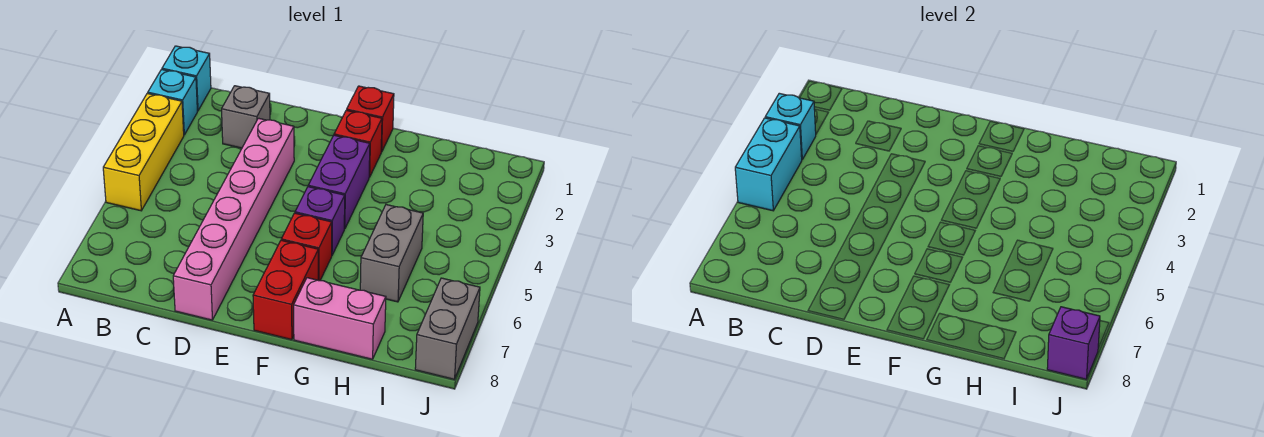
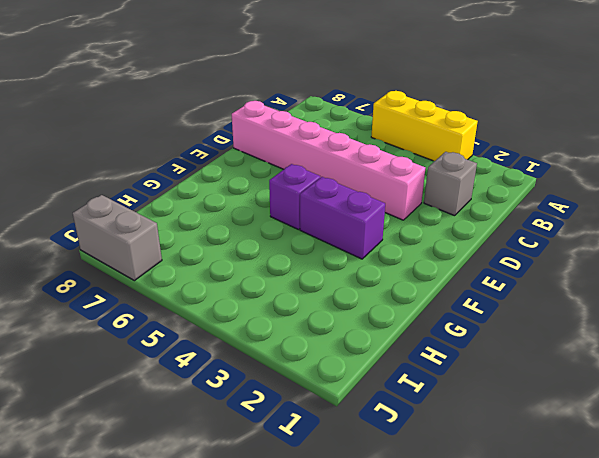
none -> cyan brick A1 level 1
none -> cyan brick A2 level 1
none -> red brick F1 level 1

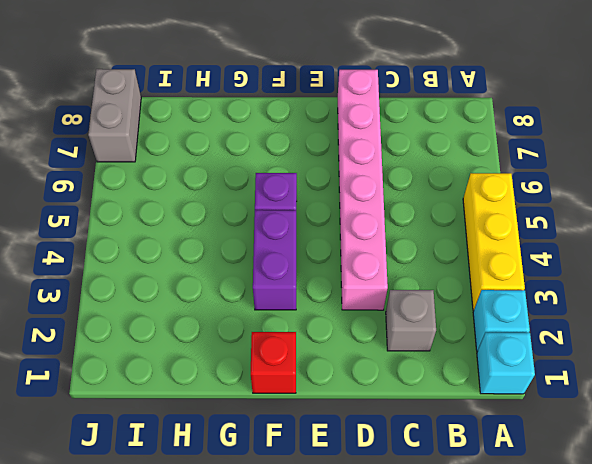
none -> red brick F2 level 1
none -> red brick F6 level 1
none -> red brick F7:F8 level 1

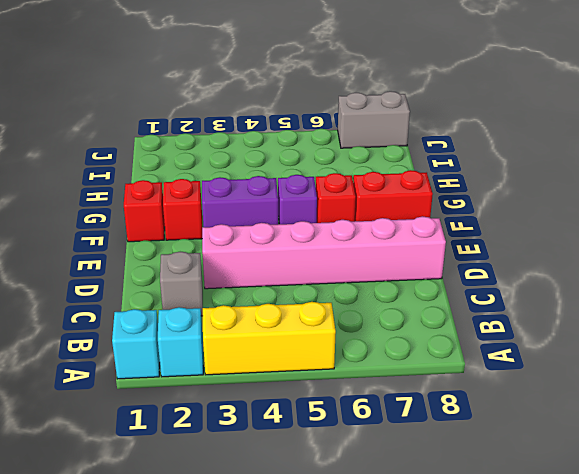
none -> pink brick G8:H8 level 1
none -> grey brick H5:H6 level 1
none -> cyan brick A3 level 2

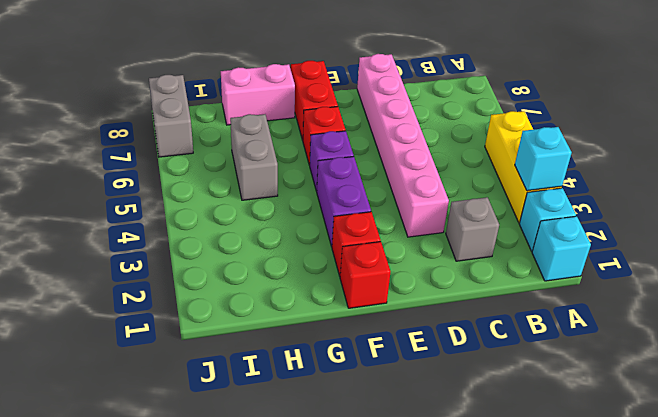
none -> cyan brick A4:A5 level 2
none -> purple brick J8 level 2

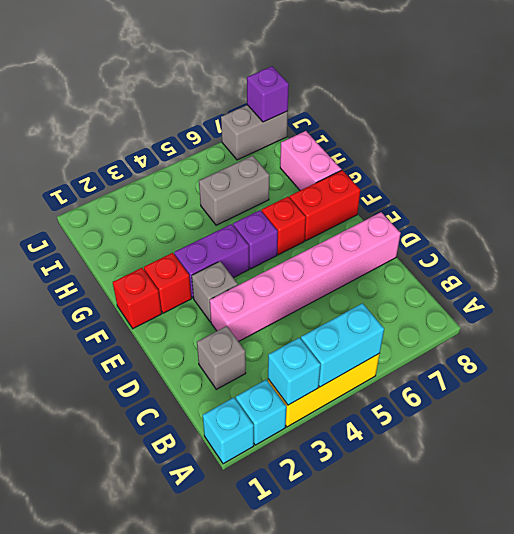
grey brick E3 level 1 -> none

